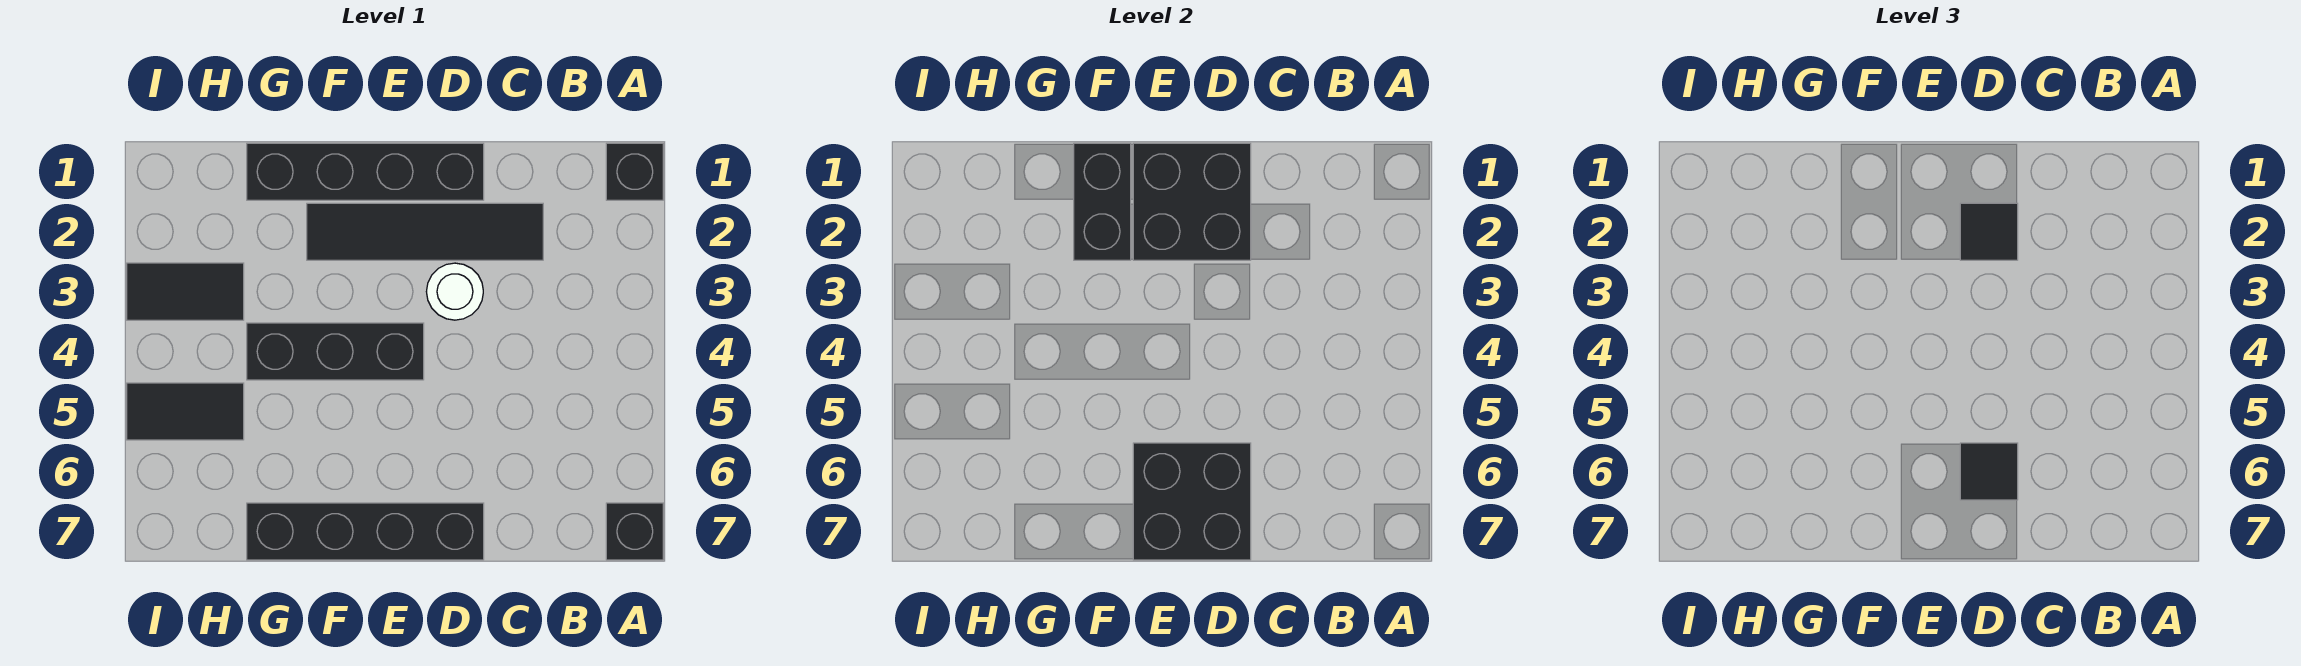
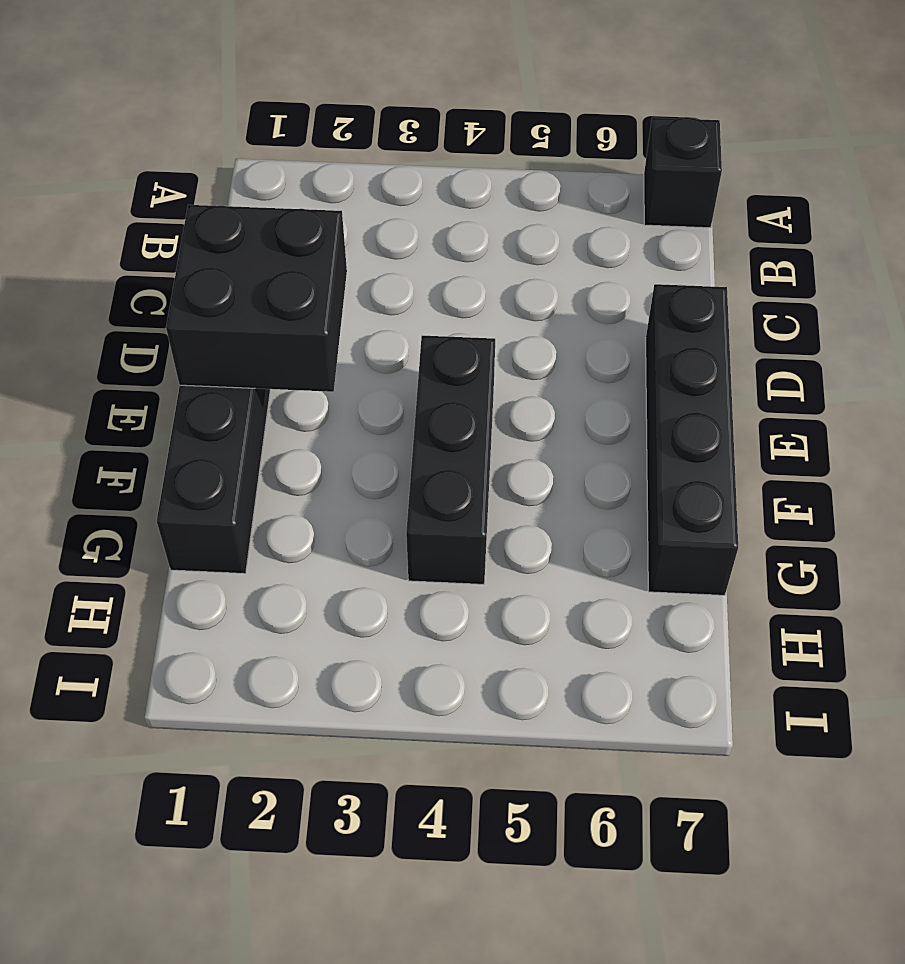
none -> black brick A1 level 1
none -> black tile C2:F2 level 1
none -> white round brick D3 level 1

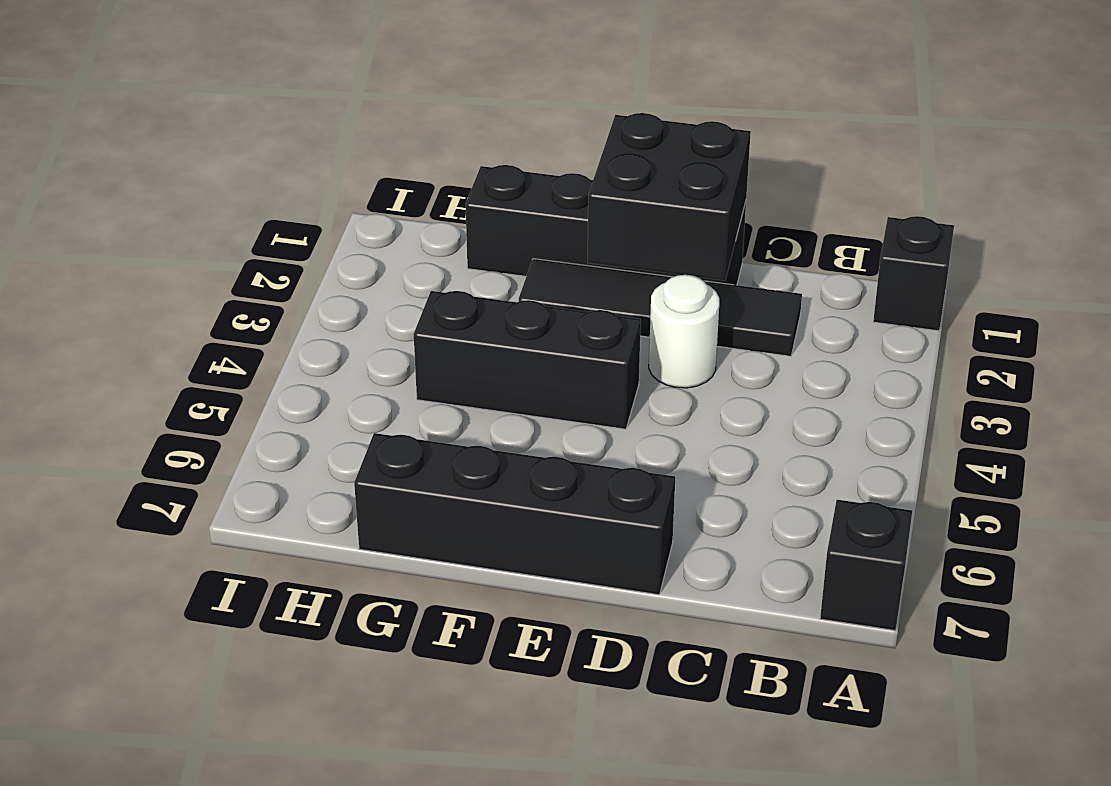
none -> black tile H3:I3 level 1
none -> black tile H5:I5 level 1
none -> black brick D6:E7 level 2

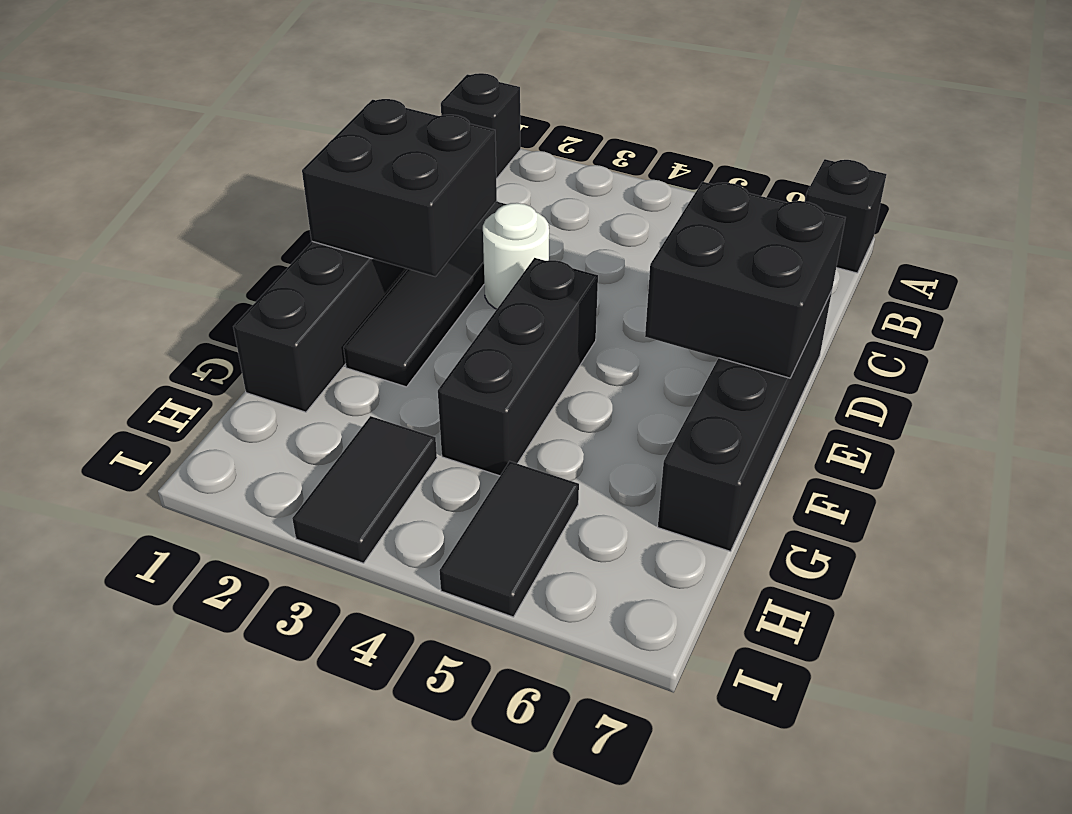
none -> black brick F1:F2 level 2
none -> black tile D2 level 3
none -> black tile D6 level 3

